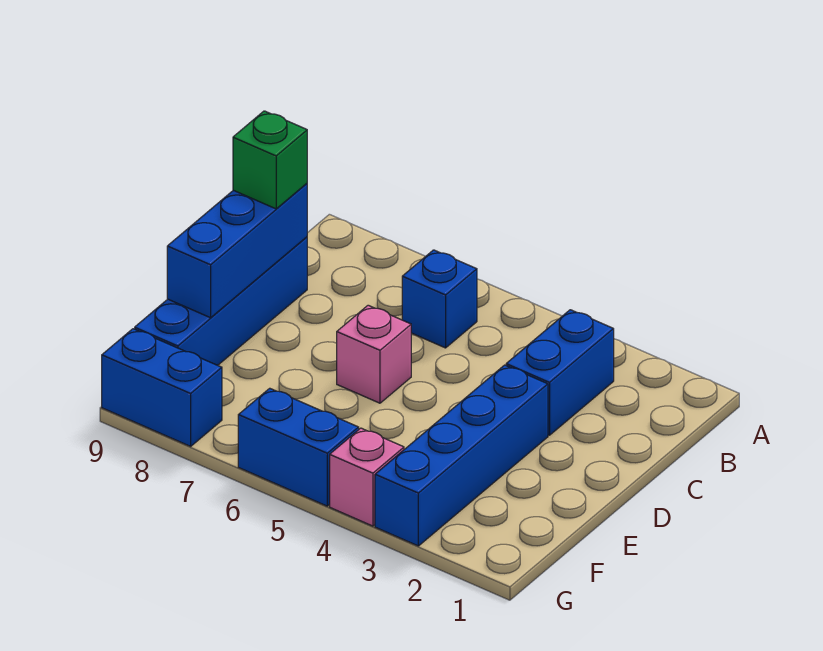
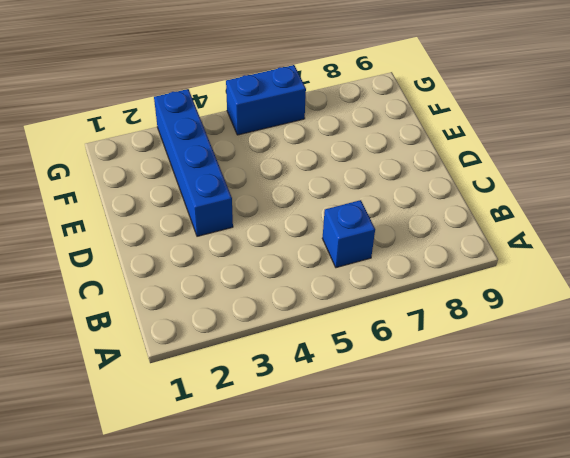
none -> blue brick B3:C3 level 1
none -> blue brick C9:F9 level 1

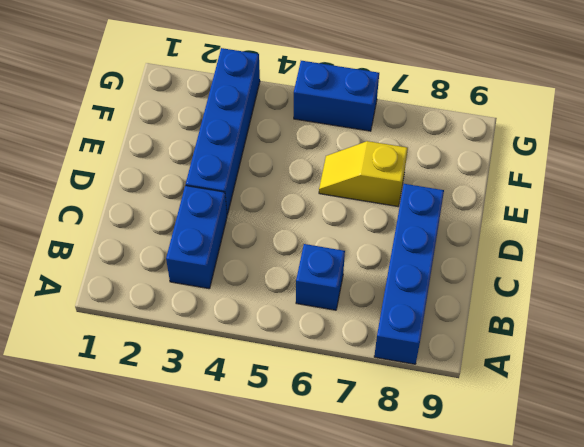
blue brick A8:D8 level 1 -> blue brick C9:F9 level 1
yellow slope E6:E7 level 1 top 7 -> none
none -> pink brick D6 level 1
none -> pink brick G4 level 1

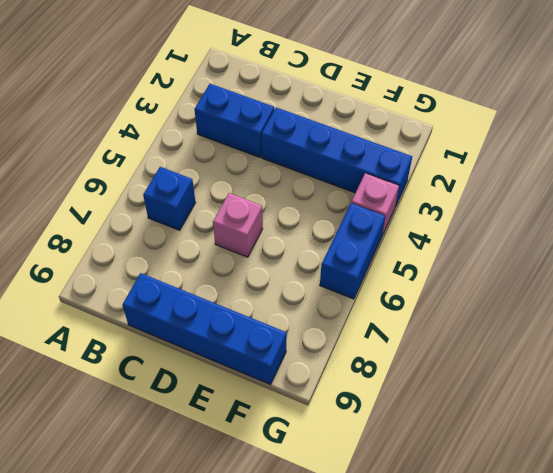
none -> blue brick G8:G9 level 1
none -> blue brick C9:E9 level 2

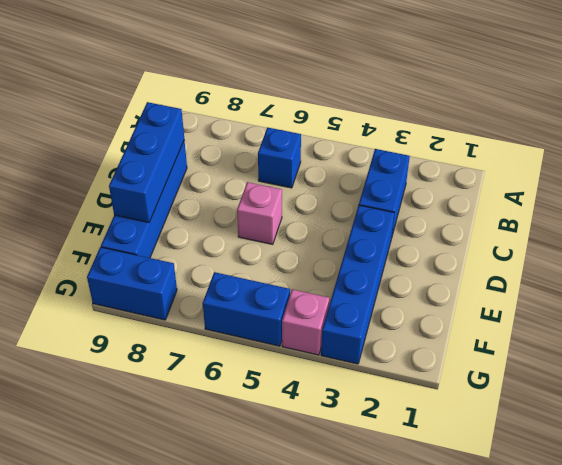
none -> green brick C9 level 3

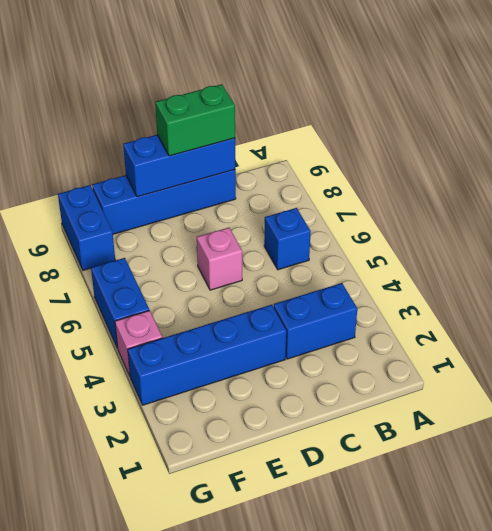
green brick C9:D9 level 3 -> green brick C9 level 3

